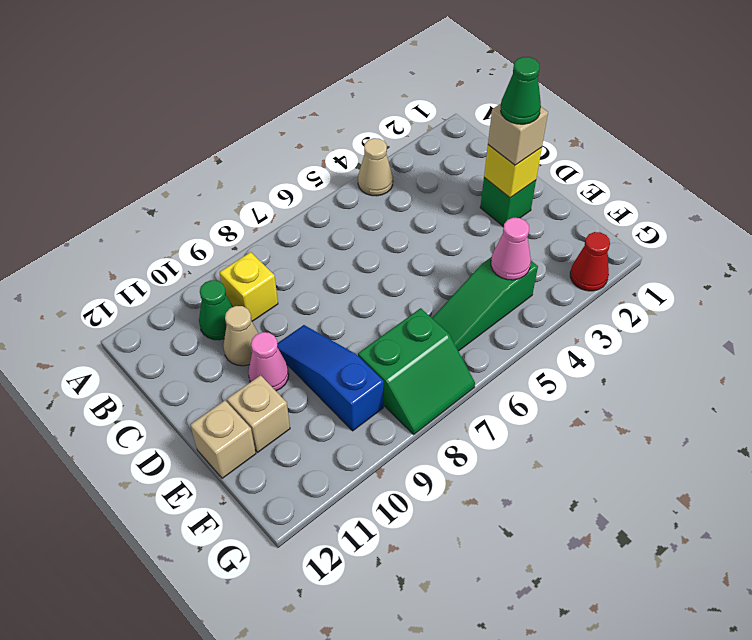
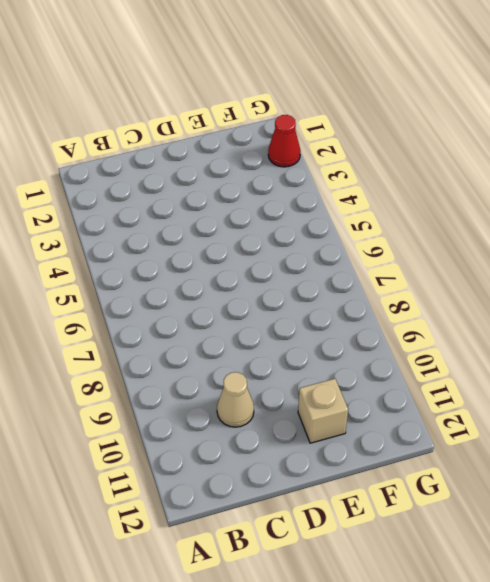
none -> tan cone A4 level 1
none -> yellow brick B9 level 1
none -> green cone B10 level 1

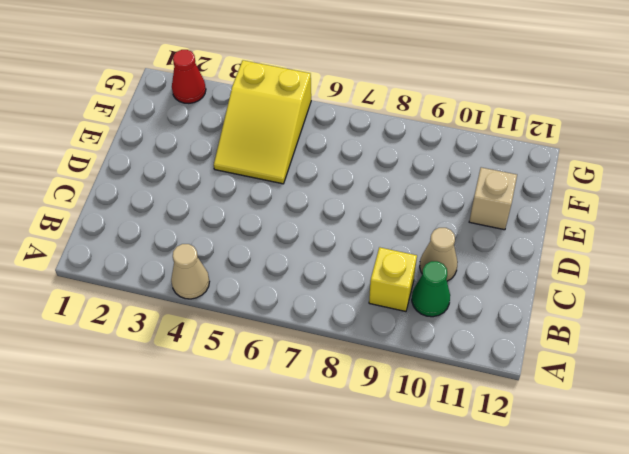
yellow slope E4:G5 level 1 top G -> green slope F4:F6 level 1 top 4
none -> green brick D2 level 1
none -> blue slope D9:F9 level 1 top F
none -> pink cone D10 level 1

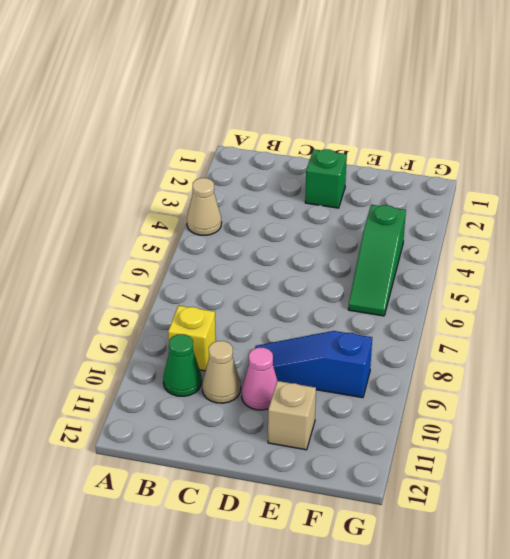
none -> tan brick E12 level 1
none -> green slope F7:G8 level 1 top F
none -> red cone G2 level 1

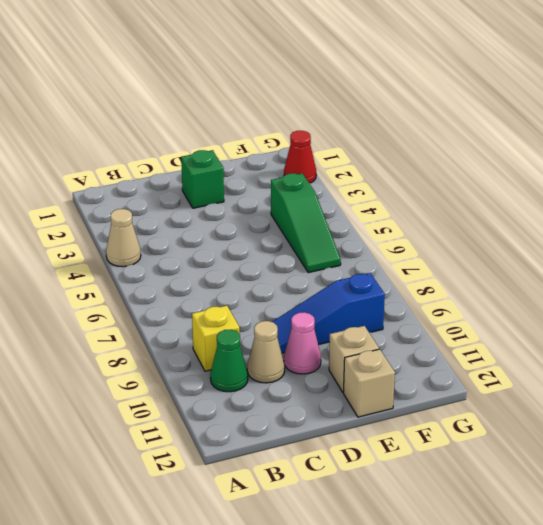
none -> green slope F7:G8 level 1 top F
none -> yellow brick D2 level 2
none -> pink cone F4 level 2

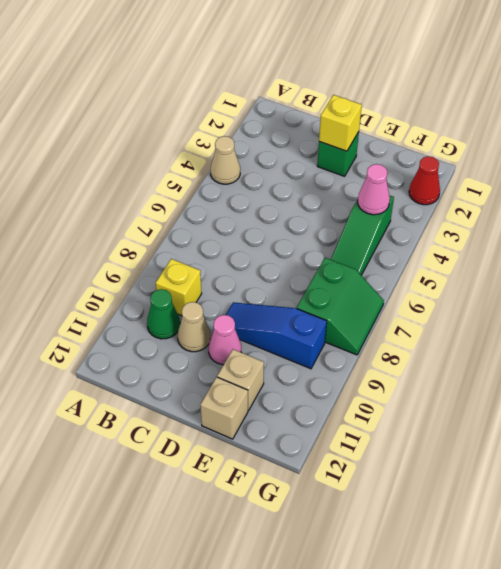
none -> tan brick D2 level 3
none -> green cone D2 level 4

